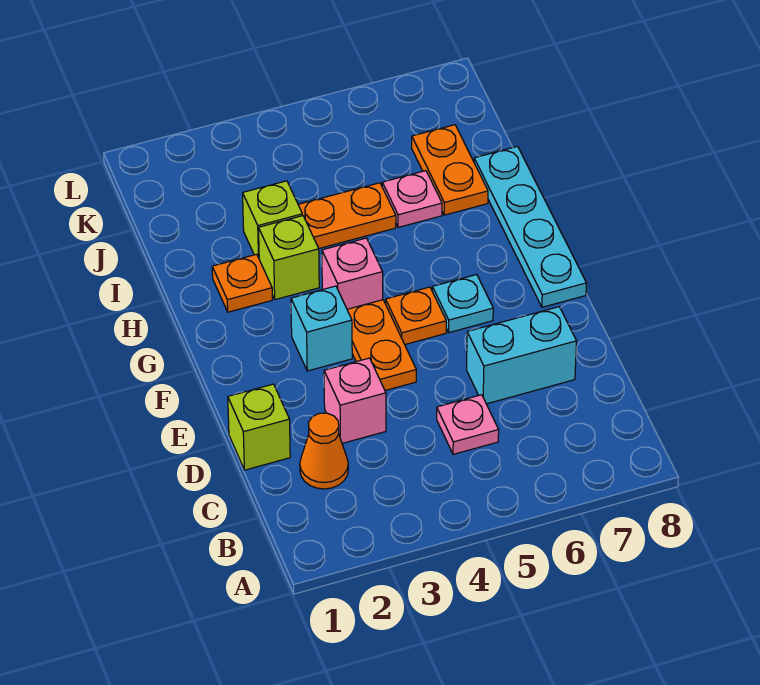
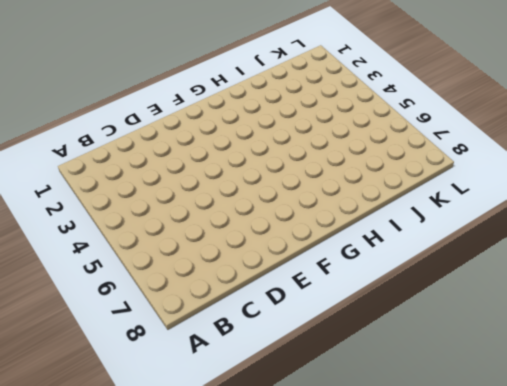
none -> orange cone C2 level 1
none -> pink plate C5 level 1
none -> lime brick D1 level 1

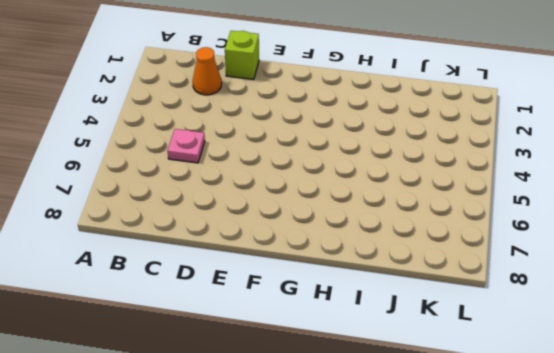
none -> pink brick D3 level 1
none -> cyan brick D6:D7 level 1
none -> orange plate E4:F4 level 1

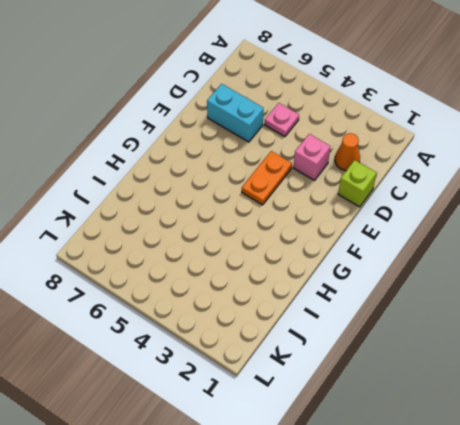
none -> cyan brick F3 level 1
none -> orange plate F5 level 1
none -> cyan plate F6 level 1

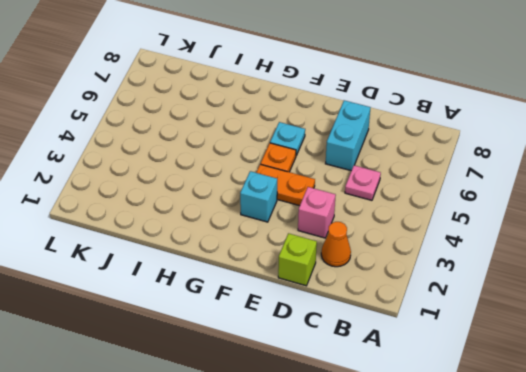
none -> cyan plate F8:I8 level 1
none -> pink brick G4 level 1
none -> orange plate H2 level 1

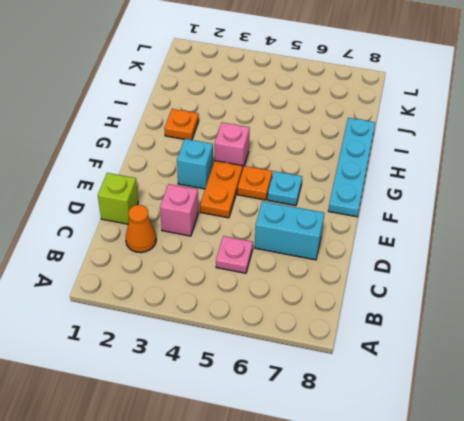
none -> lime brick H3 level 1
none -> lime brick I3 level 1
none -> orange plate I4:I5 level 1

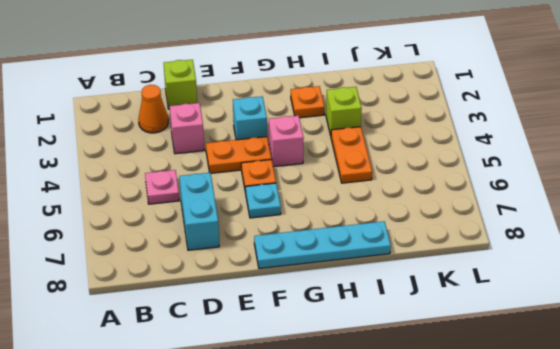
none -> lime brick H3 level 1
none -> pink plate I6 level 1
none -> orange plate I7:J7 level 1

